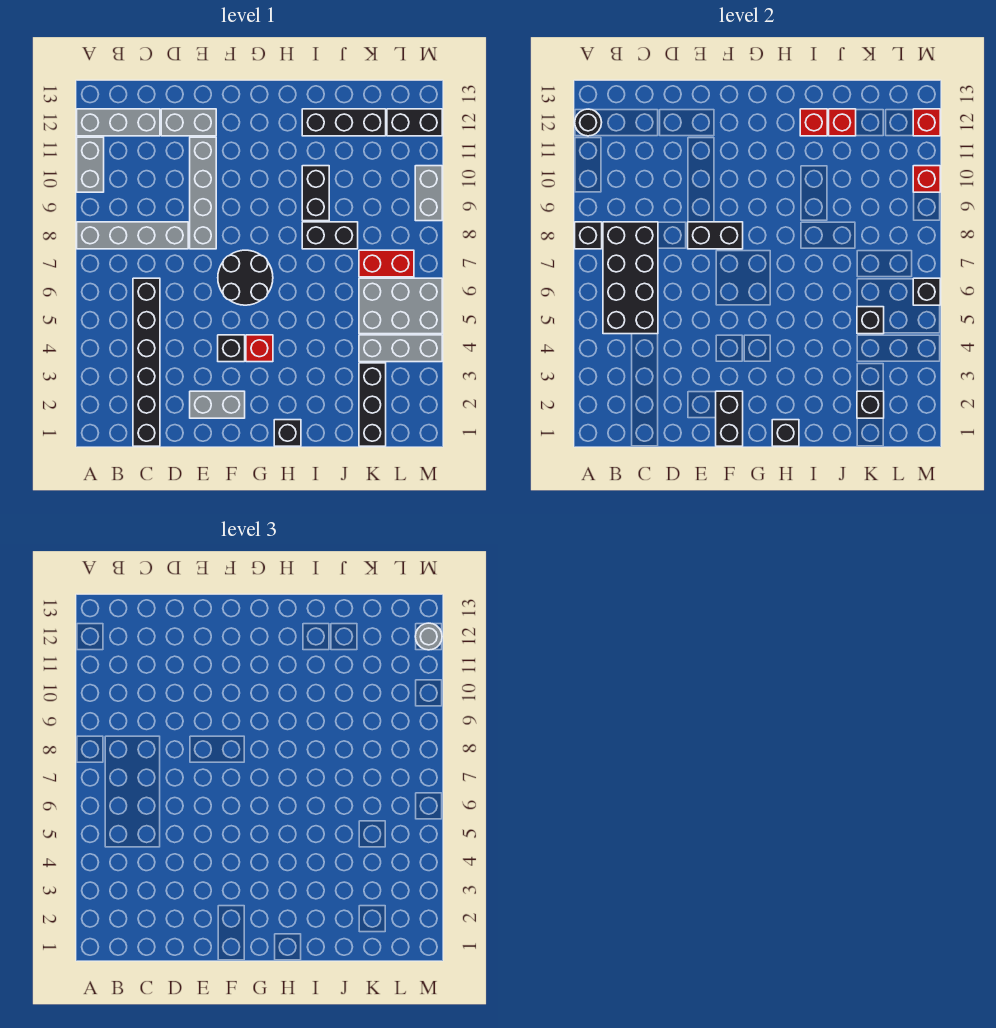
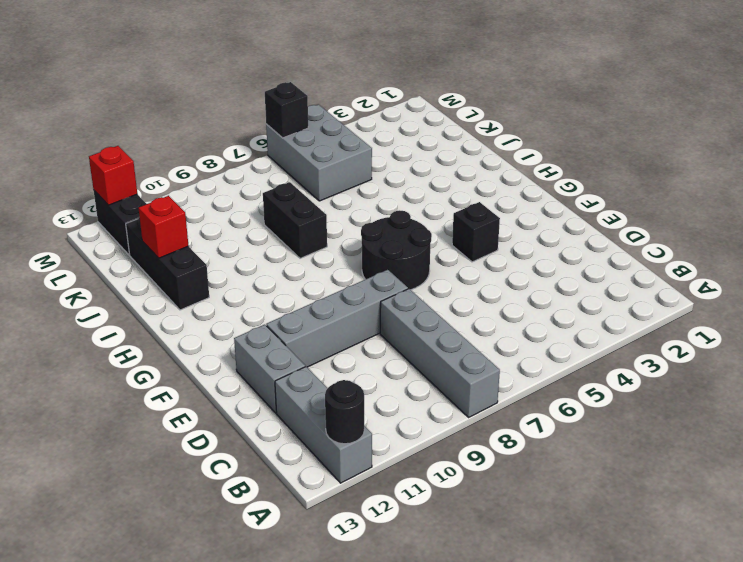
none -> grey brick A10:A11 level 1
none -> black brick C1:C6 level 1
none -> grey brick E2:F2 level 1
none -> red brick G4 level 1

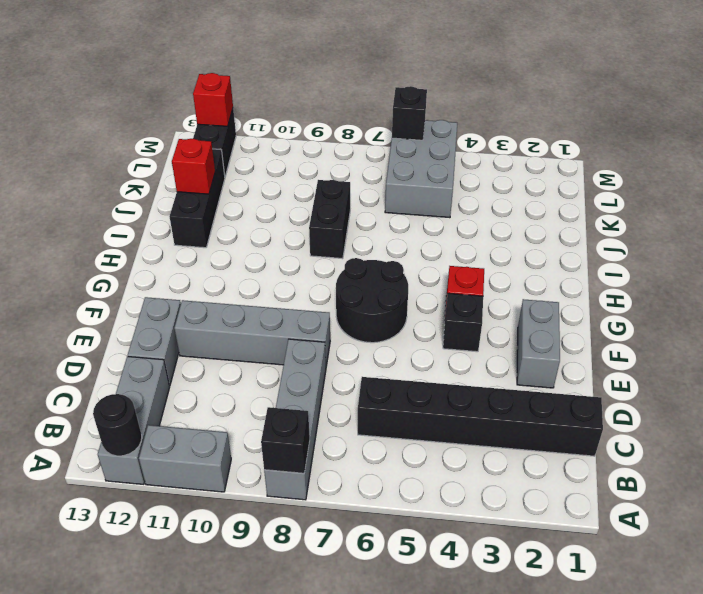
none -> black brick H1 level 1
none -> black brick I9:I10 level 1
none -> black brick K1:K3 level 1
none -> grey brick K4:M4 level 1

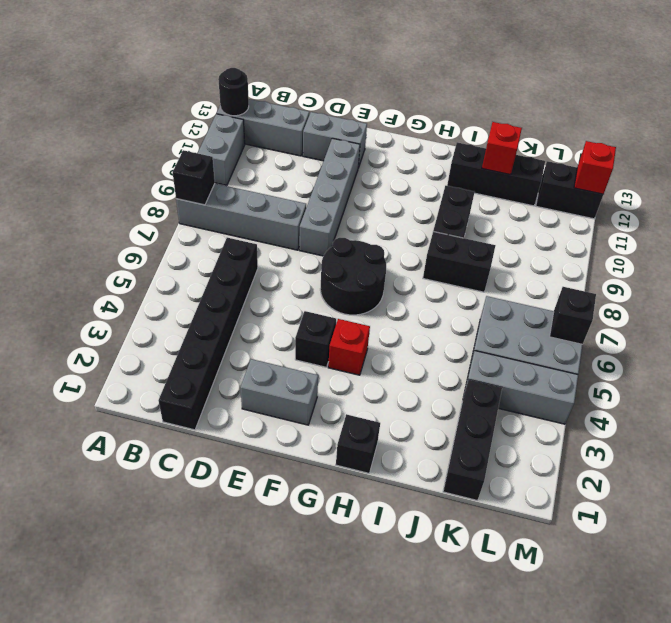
none -> red brick K7:L7 level 1
none -> grey brick M9:M10 level 1
none -> black brick B5:C8 level 2
none -> black brick E8:F8 level 2

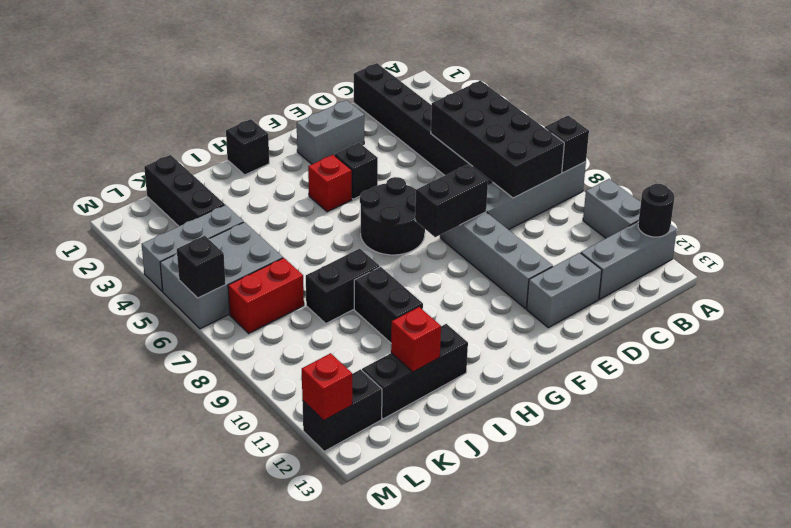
none -> grey brick M9:M10 level 1
none -> black brick F1:F2 level 2
none -> black brick H1 level 2
none -> red brick I12 level 2

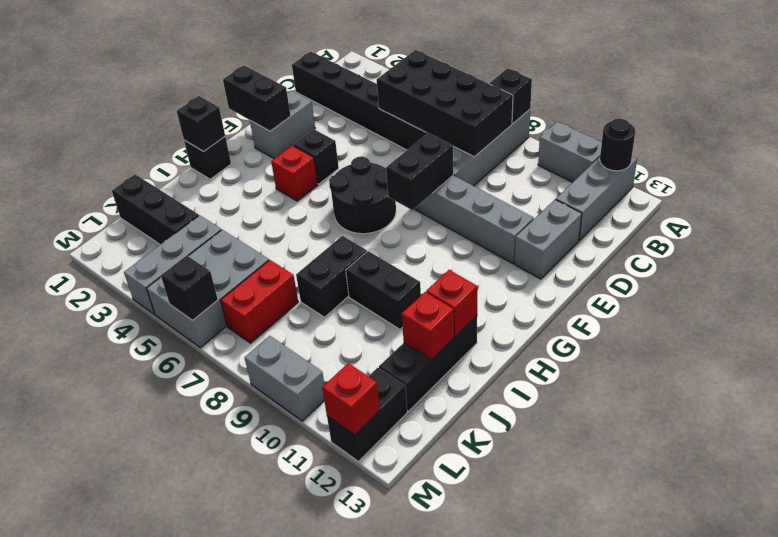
none -> black brick K2 level 2
none -> black brick K5 level 2
none -> red brick M10 level 2
none -> grey round brick M12 level 3

